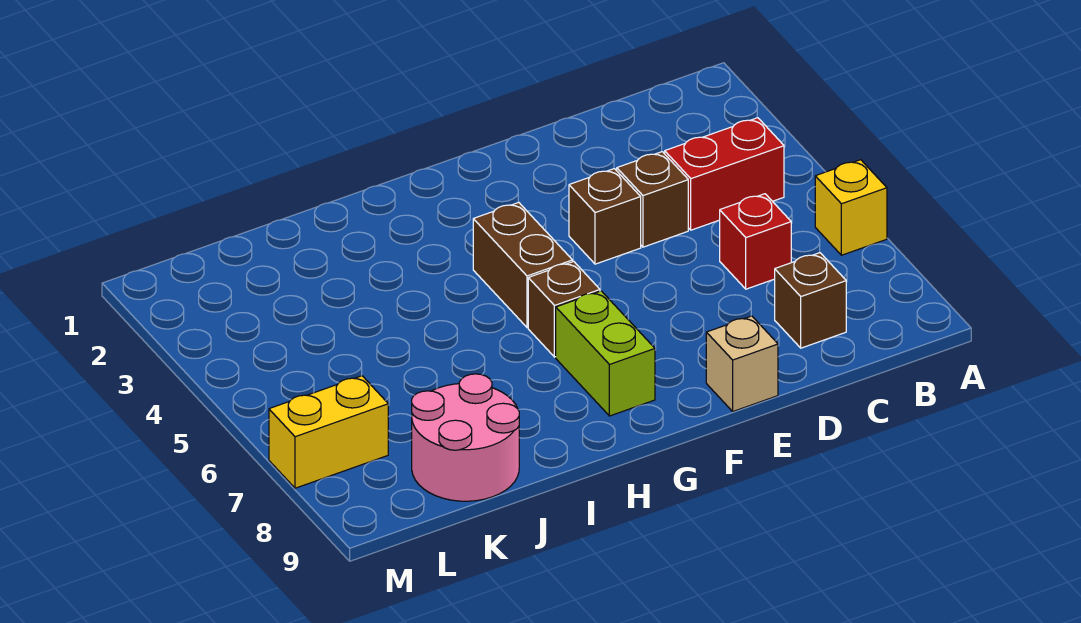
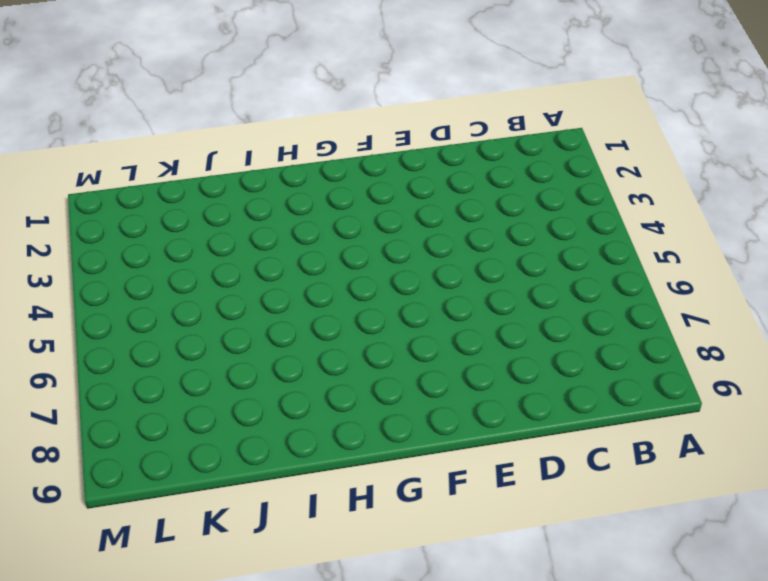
none -> yellow brick A6 level 1
none -> red brick B4:C4 level 1
none -> red brick C6 level 1

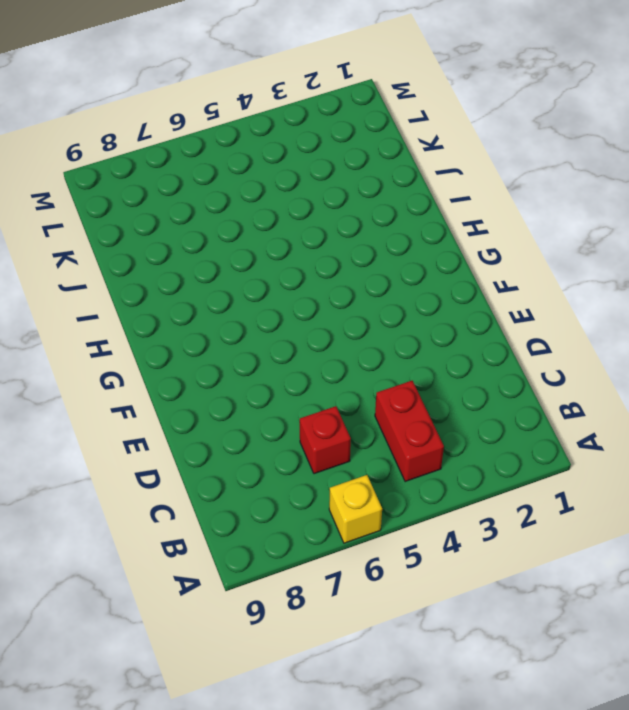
none -> brown brick C8 level 1
none -> brown brick D4 level 1
none -> brown brick E4 level 1

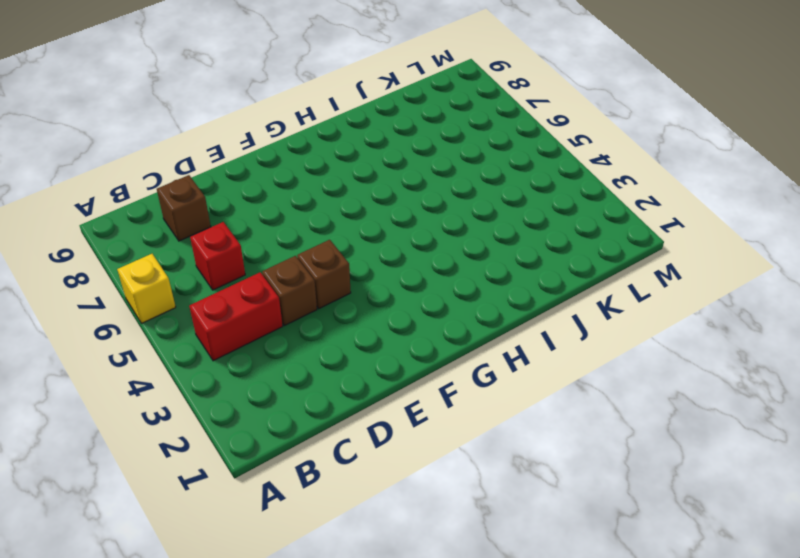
none -> tan brick E9 level 1
none -> brown brick G4:G5 level 1
none -> brown brick G6 level 1

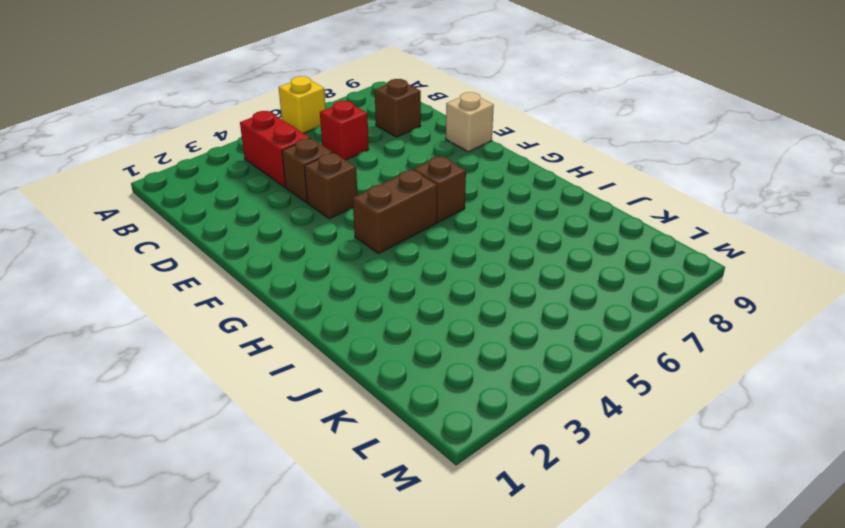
none -> lime brick G7:G8 level 1
none -> pink round brick J8:K9 level 1
none -> yellow brick L7:M7 level 1

